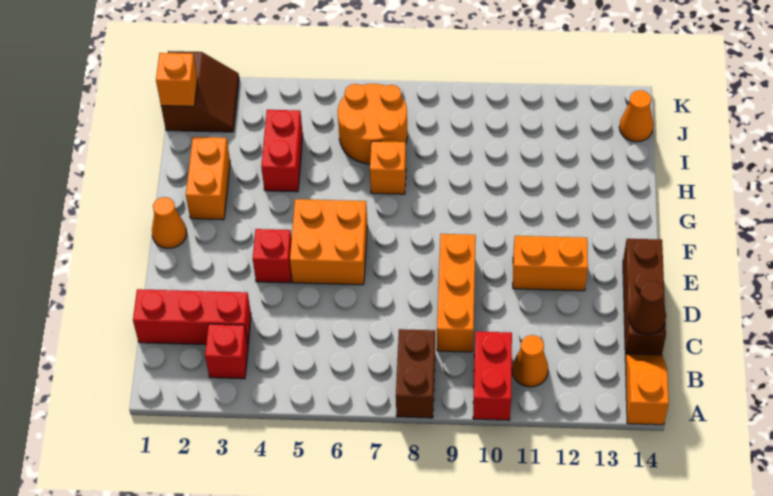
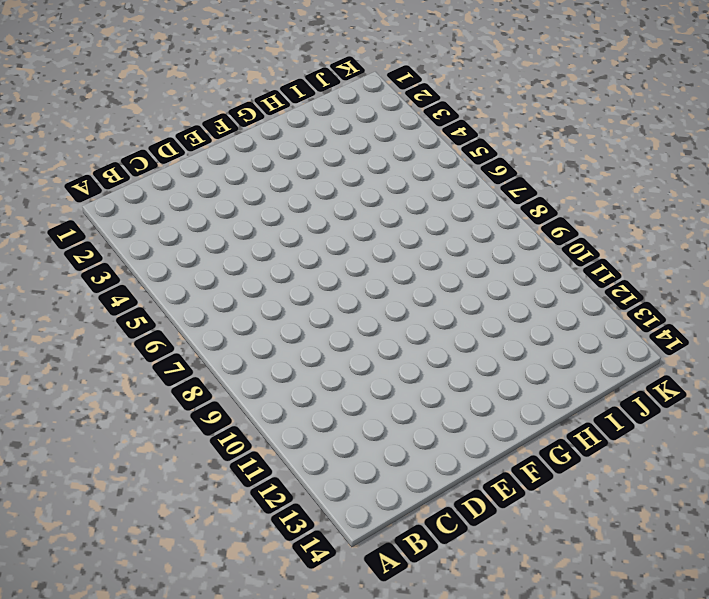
none -> brown brick A8:B8 level 1
none -> red brick A10:B10 level 1
none -> orange slope A14:B14 level 1 top A

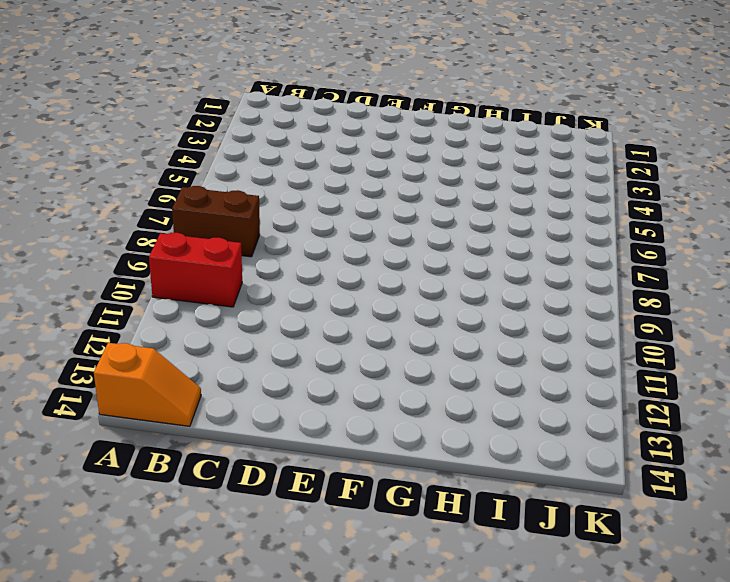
none -> red brick B3 level 1
none -> orange cone B11 level 1
none -> red brick C1:C3 level 1

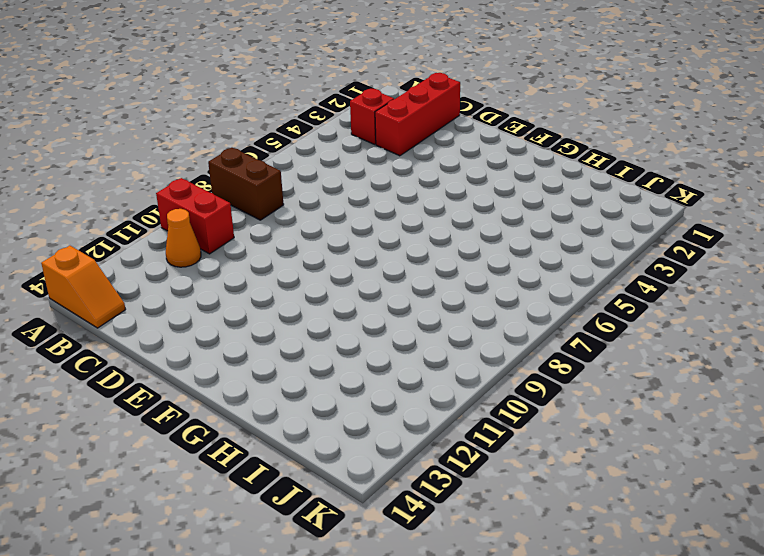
none -> orange brick C9:E9 level 1
none -> brown brick C14:E14 level 1
none -> red brick E4 level 1

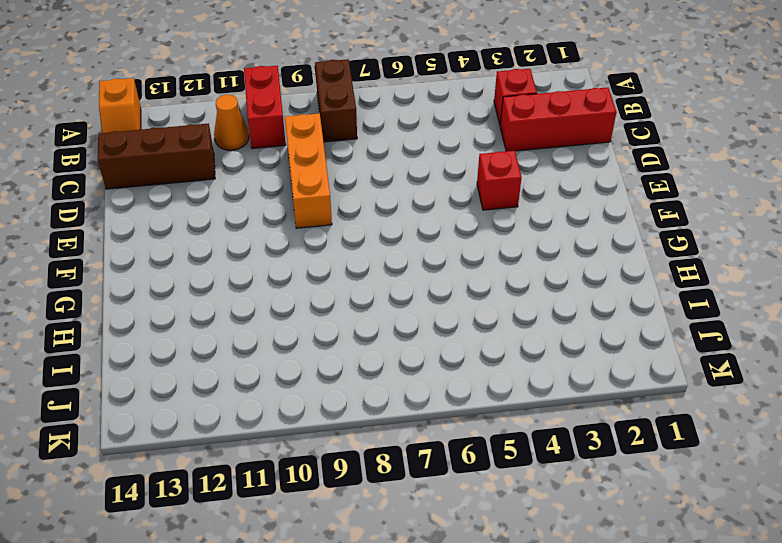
brown brick C12:C14 level 1 -> brown brick C14:E14 level 1
none -> orange brick E5:F6 level 1
none -> orange brick E11:E12 level 1
none -> orange cone F1 level 1

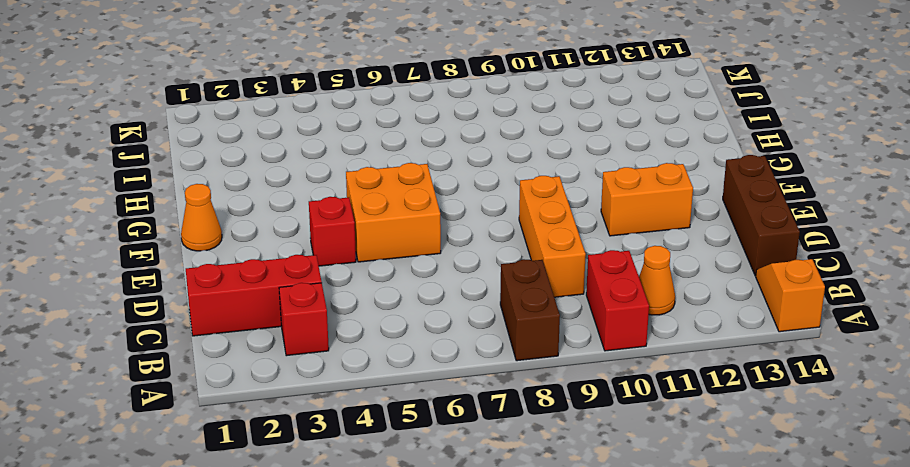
none -> orange brick G2:H2 level 1
none -> red brick H4:I4 level 1
none -> orange brick H7 level 1

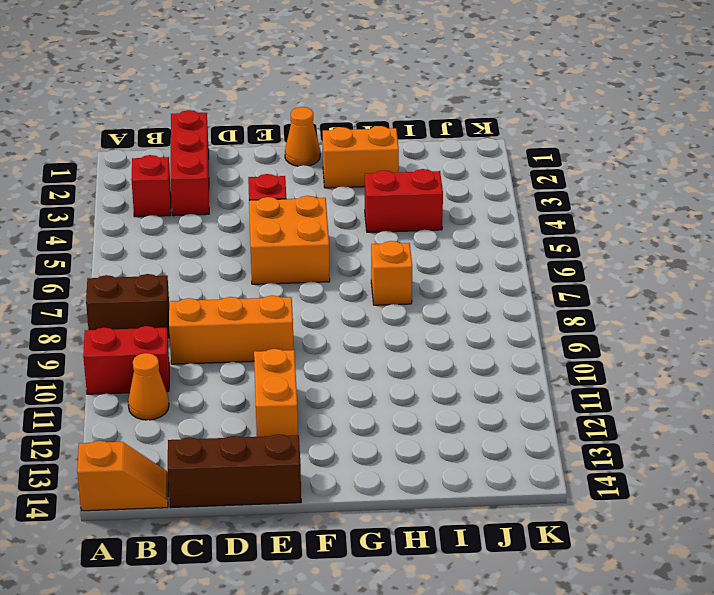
none -> orange round brick I6:J7 level 1
none -> brown slope J1:K2 level 1 top 1
none -> orange cone J14 level 1

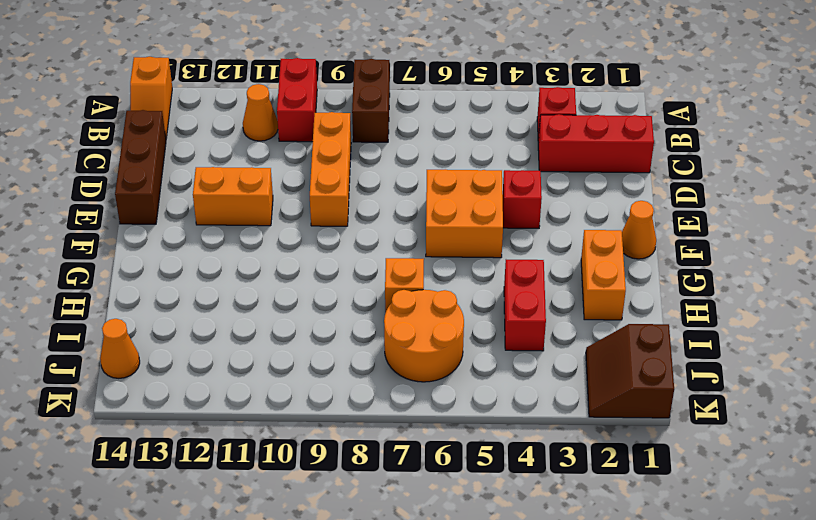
none -> brown cone C14 level 2
none -> orange brick J1 level 2

